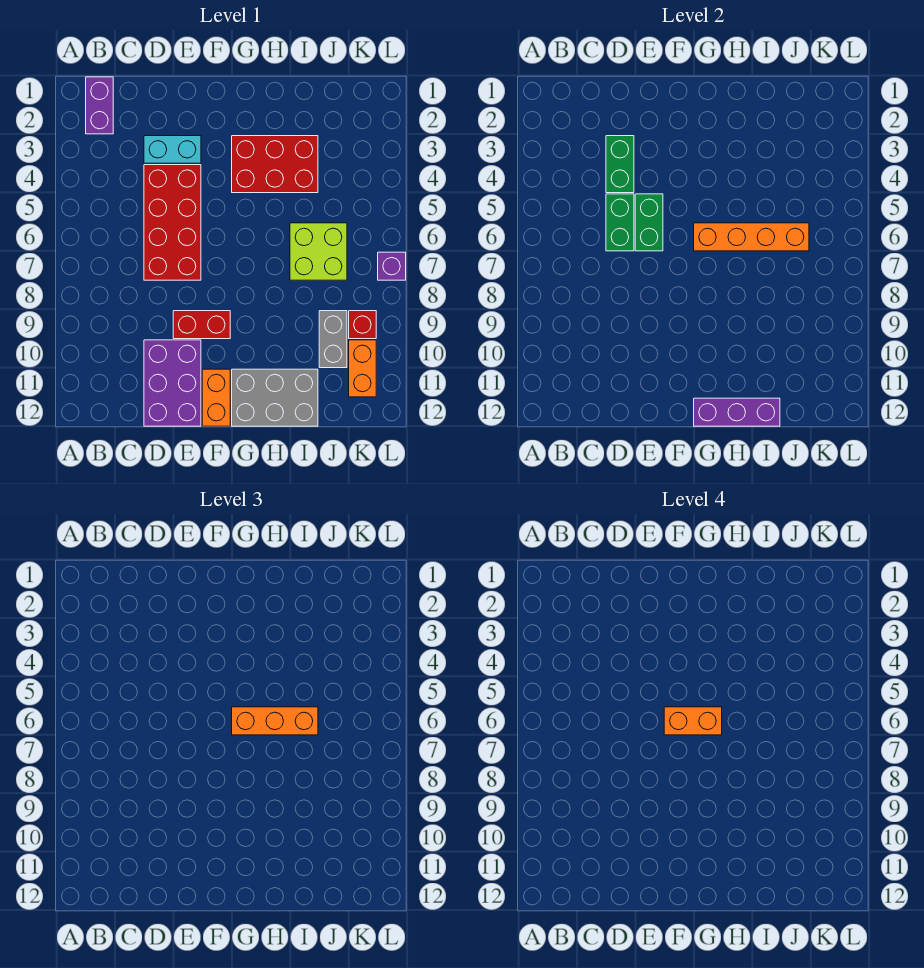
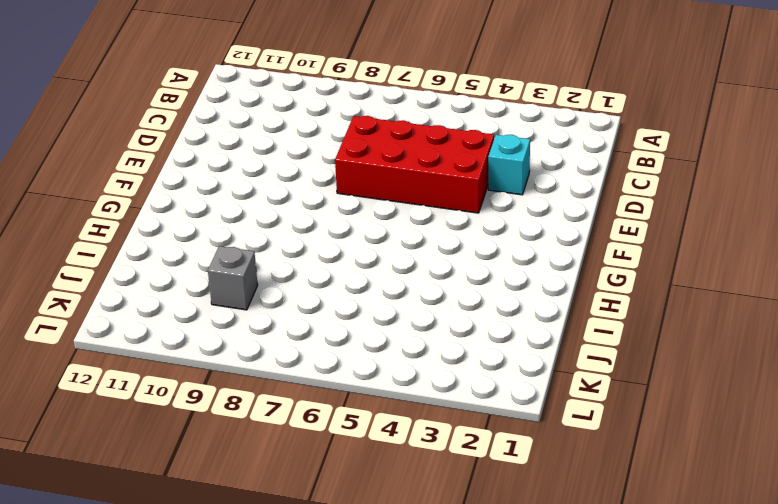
cyan brick D3 level 1 -> cyan brick D3:E3 level 1
grey brick J9 level 1 -> grey brick J9:J10 level 1
none -> purple brick B1:B2 level 1
none -> purple brick D10:E12 level 1
none -> red brick E9:F9 level 1

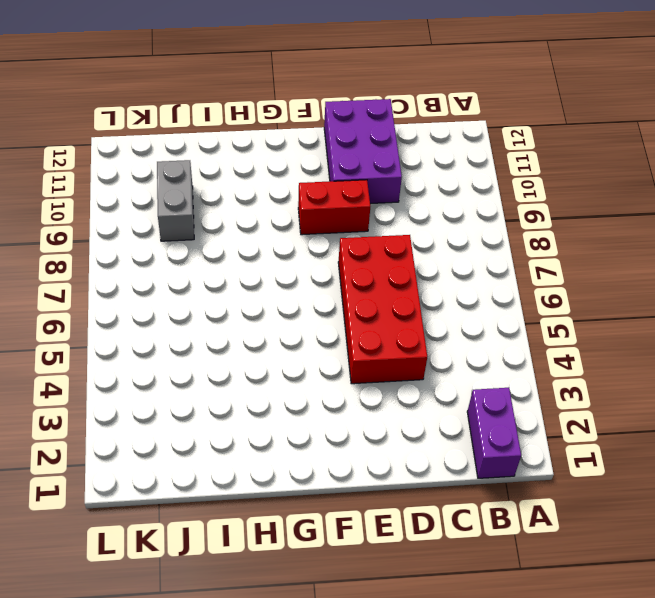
none -> cyan brick D3:E3 level 1
none -> orange brick F11:F12 level 1
none -> red brick G3:I4 level 1

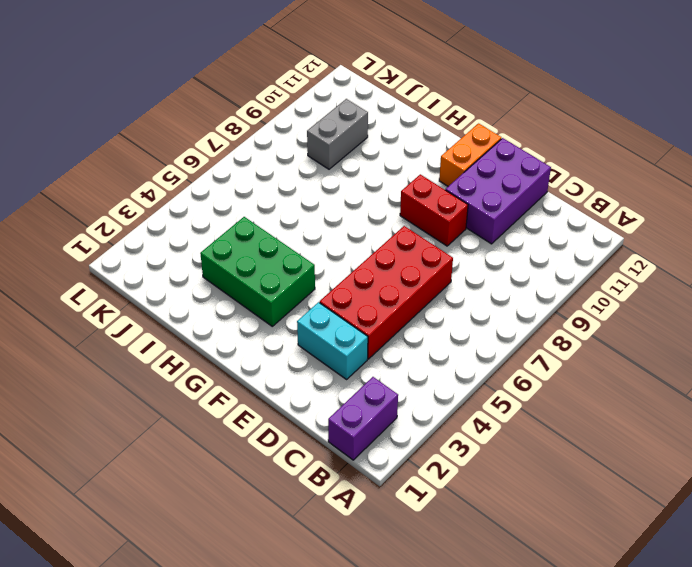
green brick G3:I4 level 1 -> red brick G3:I4 level 1
none -> grey brick G11:I12 level 1
none -> lime brick I6:J7 level 1
none -> red brick K9 level 1

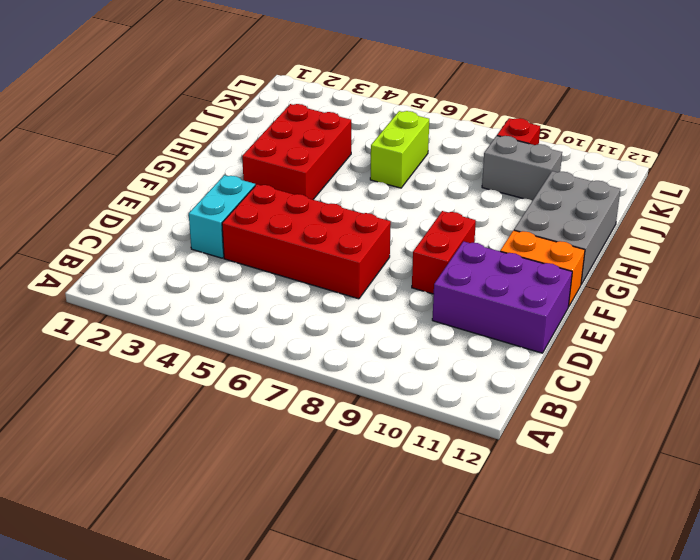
lime brick I6:J6 level 1 -> lime brick I6:J7 level 1
none -> purple brick B1:B2 level 1
none -> orange brick K10:K11 level 1
none -> purple brick L7 level 1

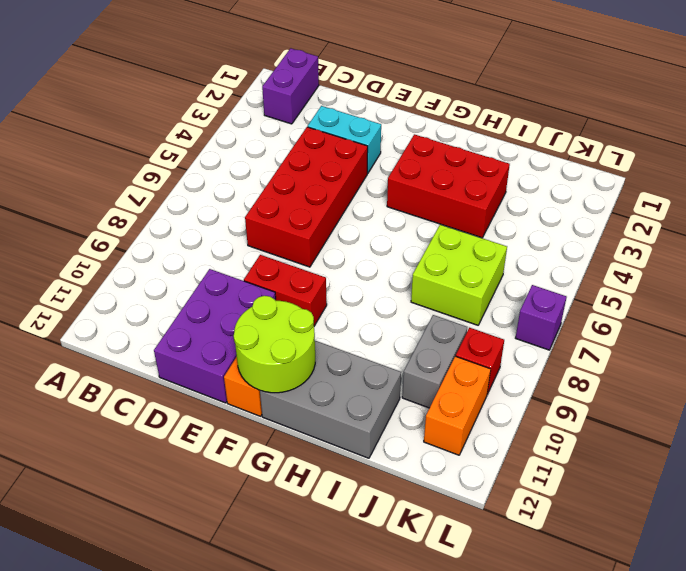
lime round brick F11:G12 level 2 -> purple brick G12:I12 level 2
none -> green brick D3:D4 level 2
none -> green brick D5:D6 level 2
none -> green brick E5:E6 level 2

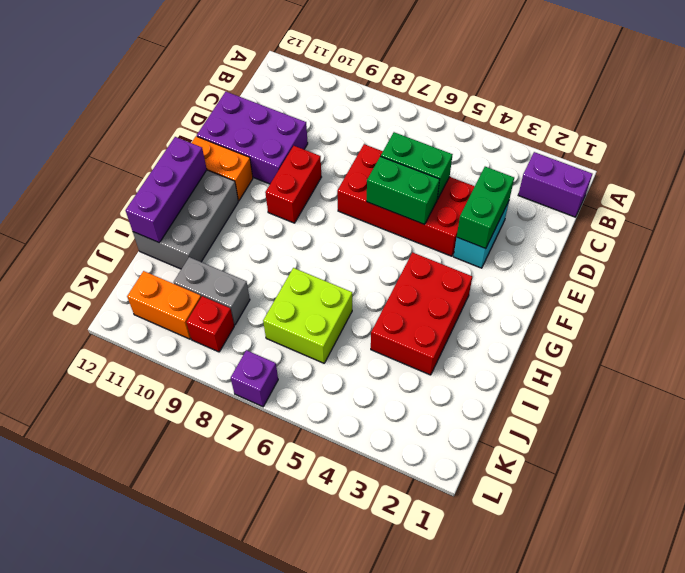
green brick D3:E3 level 2 -> green brick D3:D4 level 2
none -> orange brick G6:J6 level 2
none -> orange brick G6:I6 level 3
none -> orange brick F6:G6 level 4

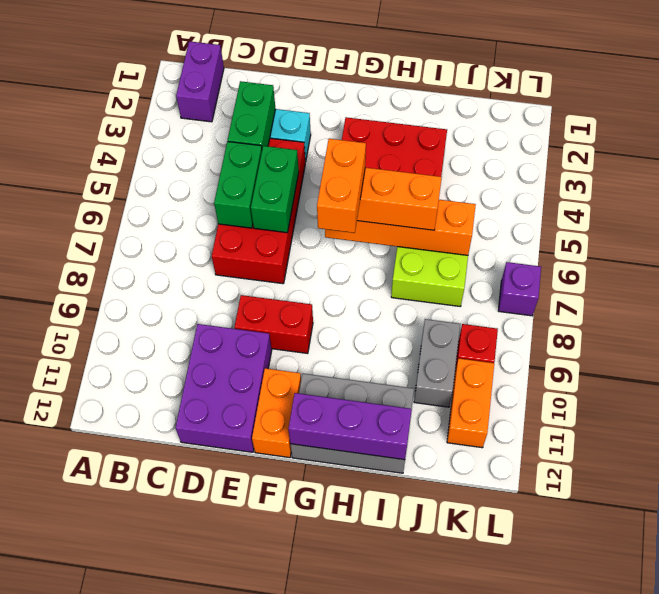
orange brick G6:G7 level 4 -> orange brick F6:G6 level 4

